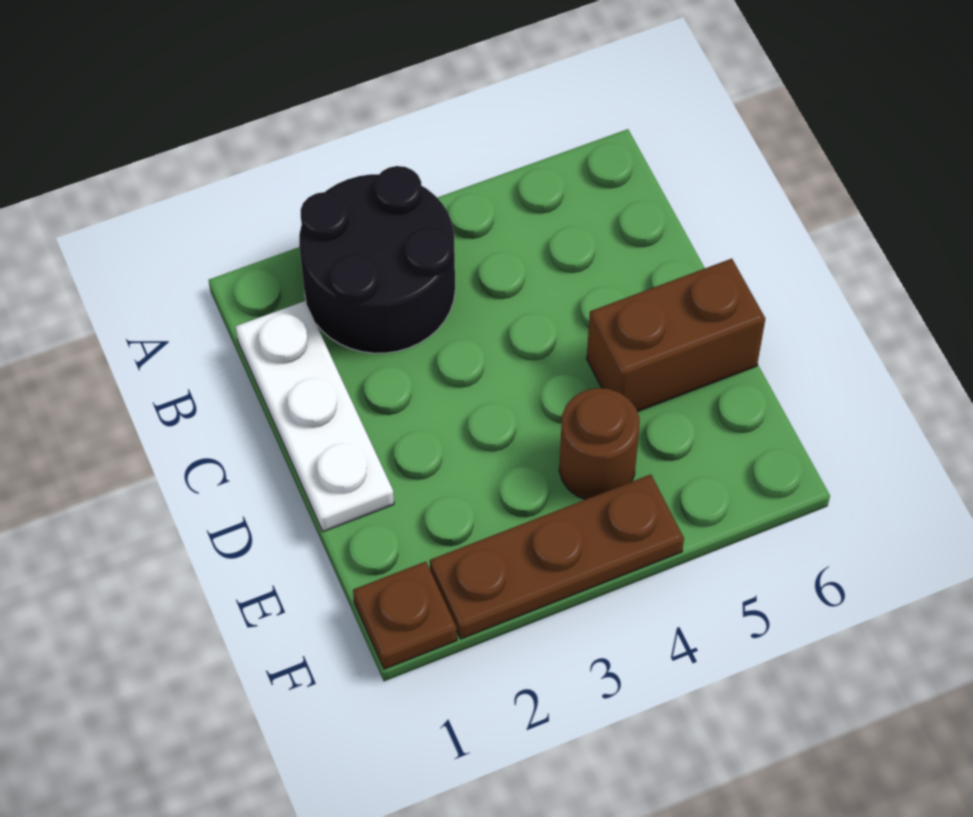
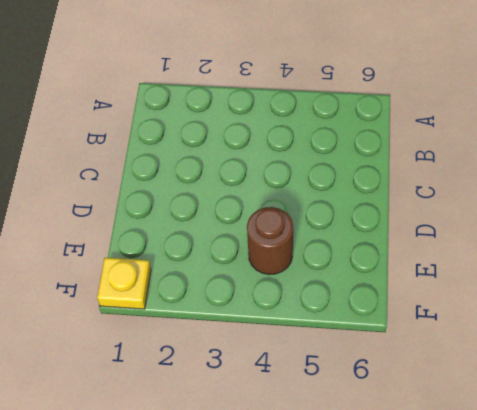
yellow plate F1 level 1 -> brown plate F1 level 1
none -> black round brick A2:B3 level 1
none -> white plate B1:D1 level 1

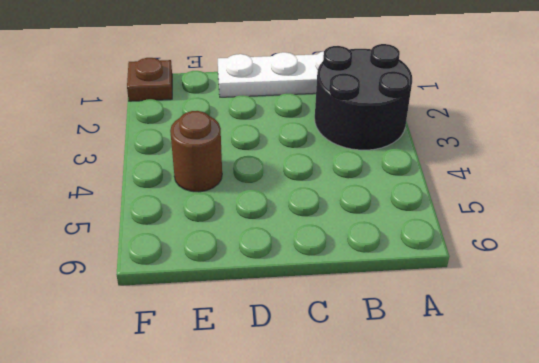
none -> brown brick D5:D6 level 1
none -> brown plate F2:F4 level 1

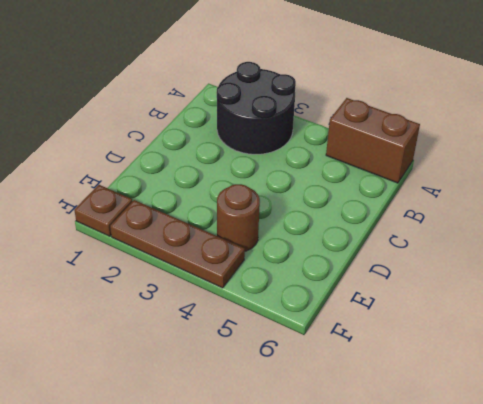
brown brick A5:A6 level 1 -> brown brick D5:D6 level 1
none -> white plate B1:D1 level 1

